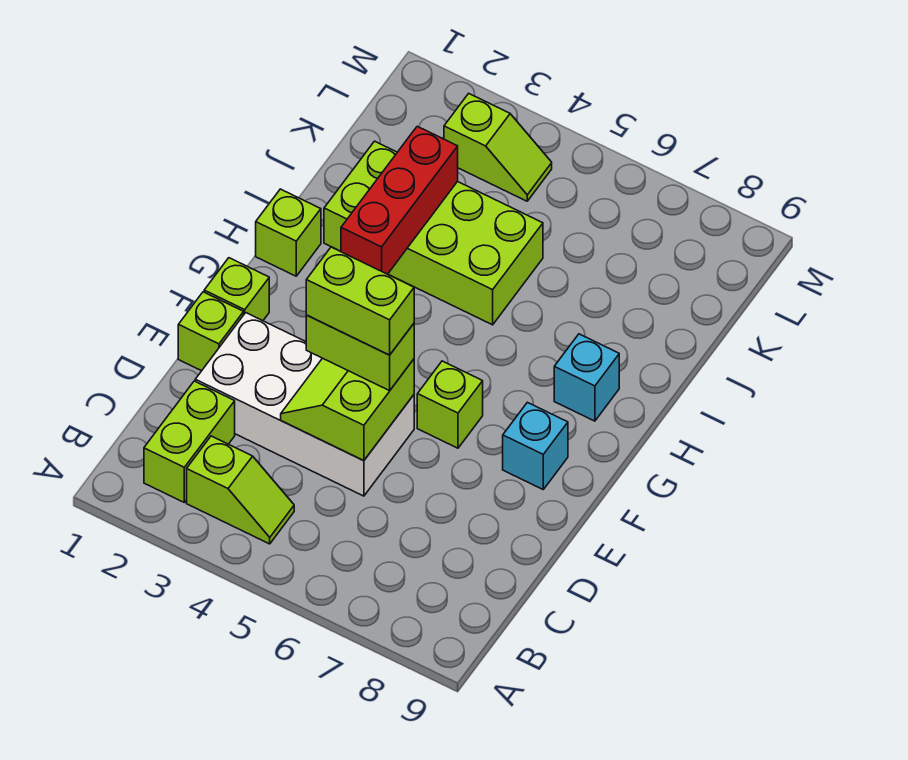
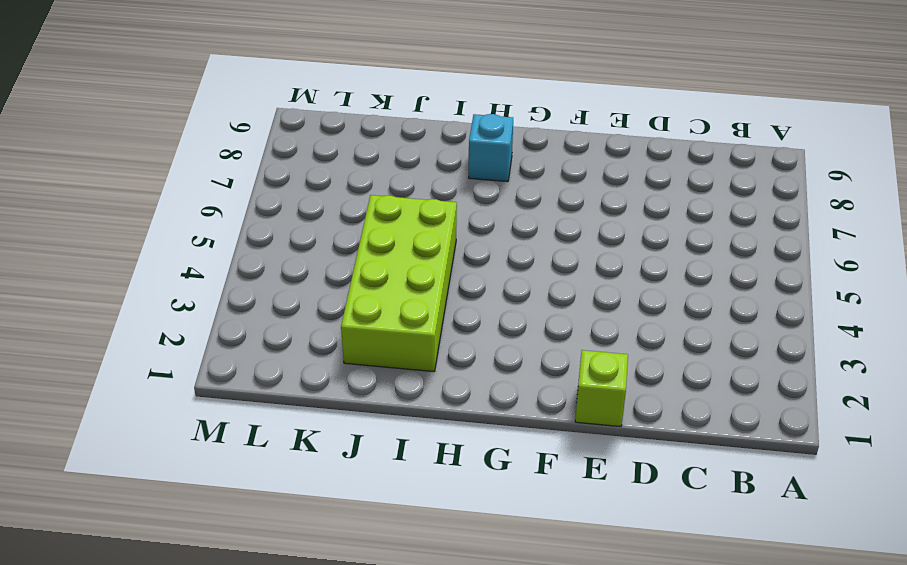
none -> lime brick B2:C2 level 1
none -> lime slope B3:B4 level 1 top 3
none -> white brick D2:E5 level 1

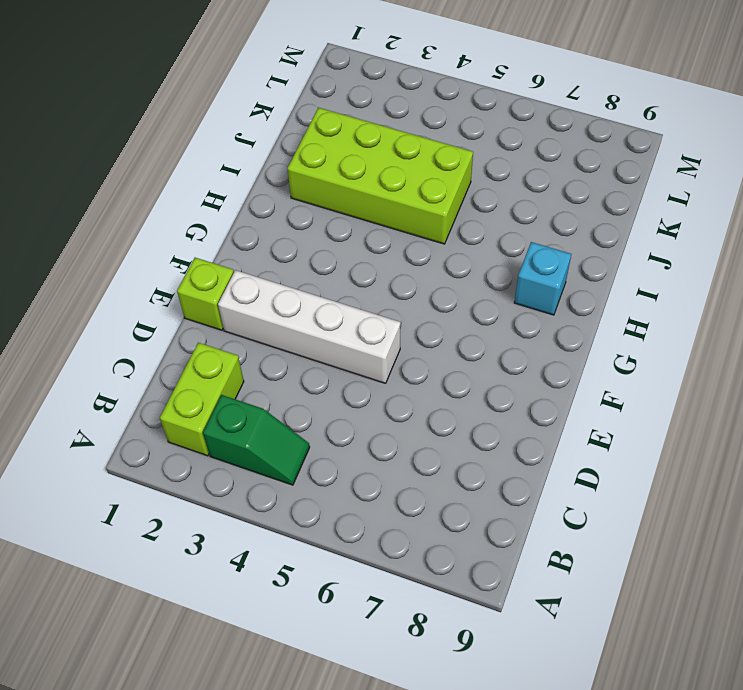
green slope B3:B4 level 1 top 3 -> lime slope B3:B4 level 1 top 3
white brick E2:E5 level 1 -> white brick D2:E5 level 1
none -> lime brick F1 level 1
none -> lime brick F6 level 1
none -> cyan brick F8 level 1

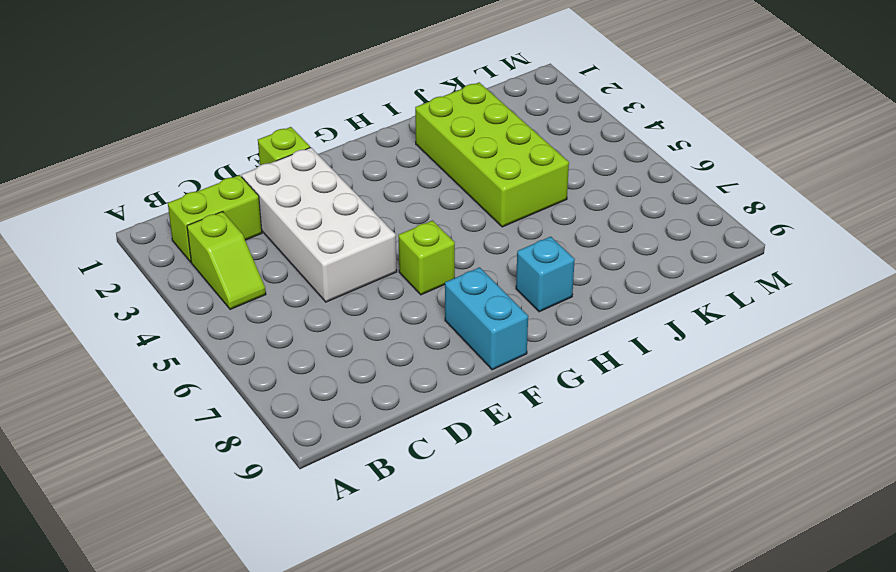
cyan brick F8:F9 level 1 -> cyan brick F8 level 1
none -> lime brick F1 level 1
none -> lime brick H1 level 1
none -> lime slope L3:L4 level 1 top 3

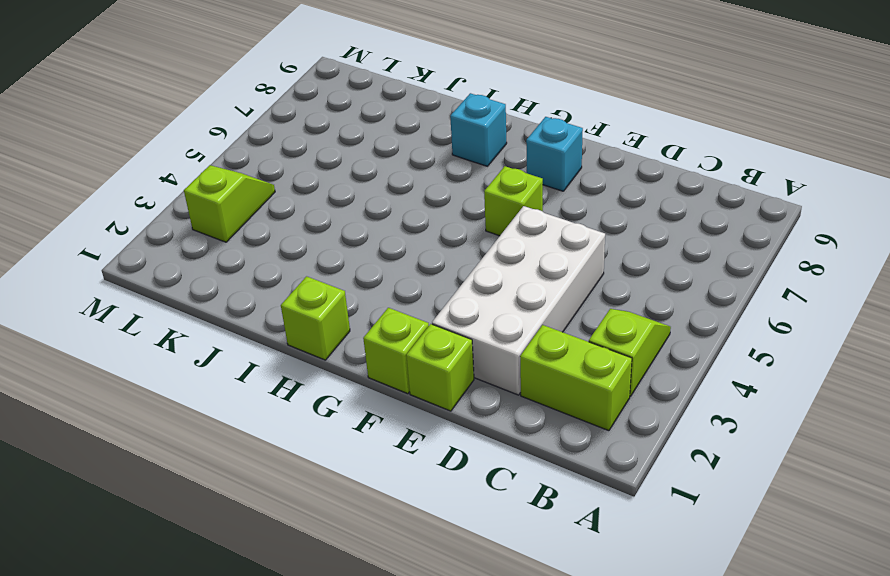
none -> lime brick I2:J5 level 1
none -> lime slope D4:E5 level 2 top 5
none -> red brick H3:J3 level 2

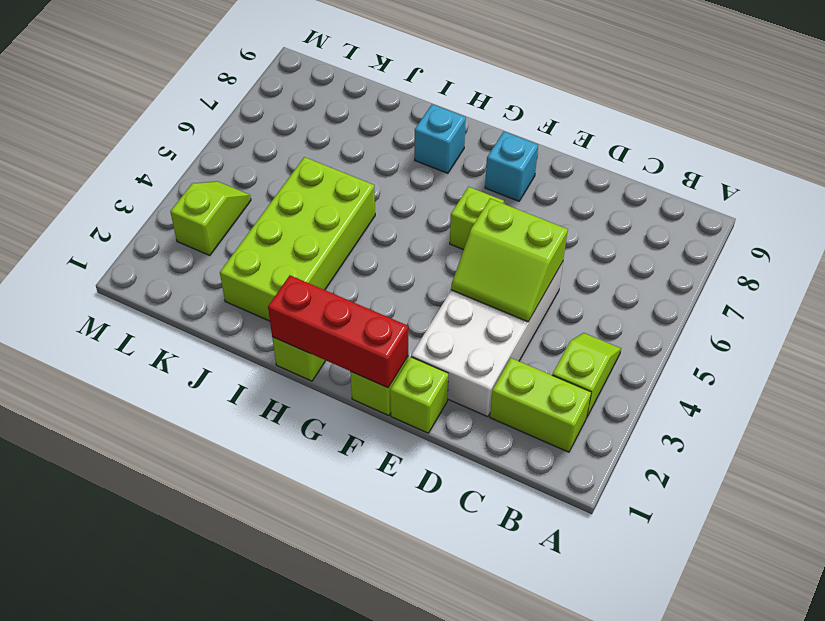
red brick F1:H1 level 2 -> red brick H3:J3 level 2
none -> lime brick E4:E5 level 3
none -> lime brick E4:E5 level 4

